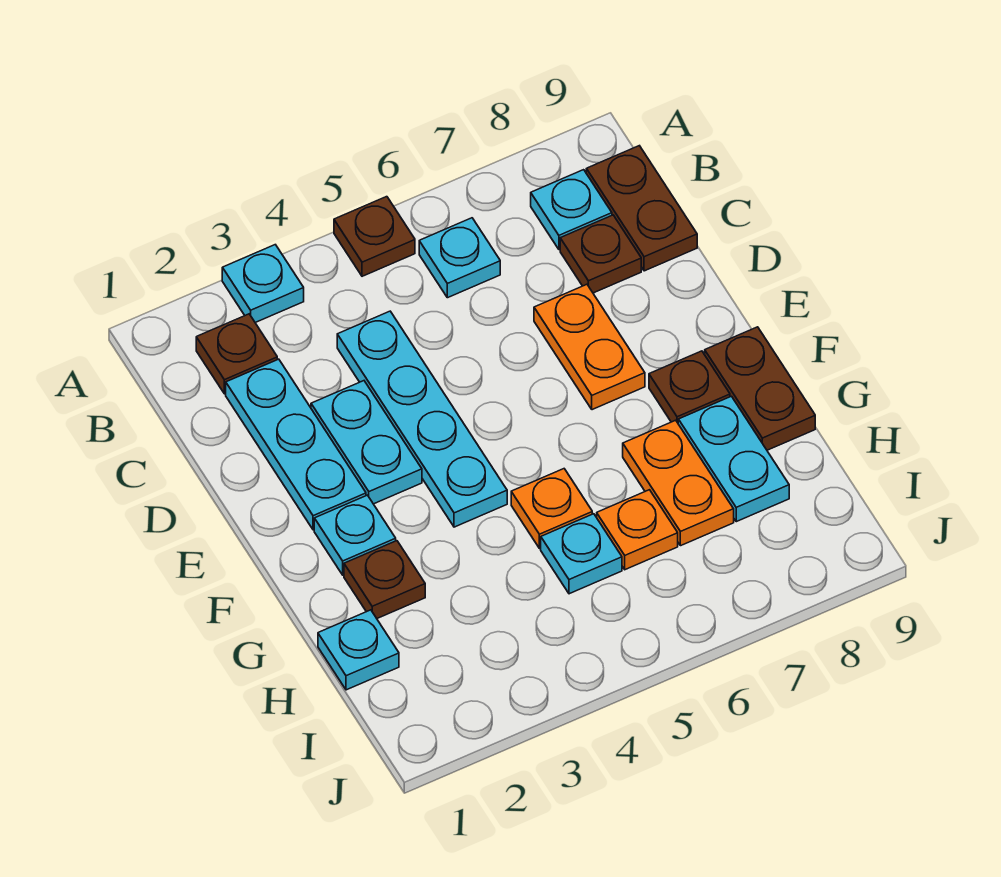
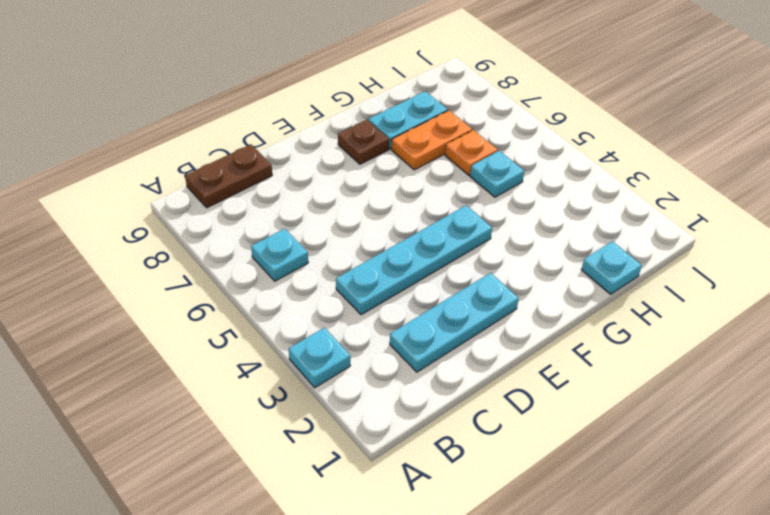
none -> brown plate A5 level 1
none -> brown plate B2 level 1
none -> cyan plate B8 level 1

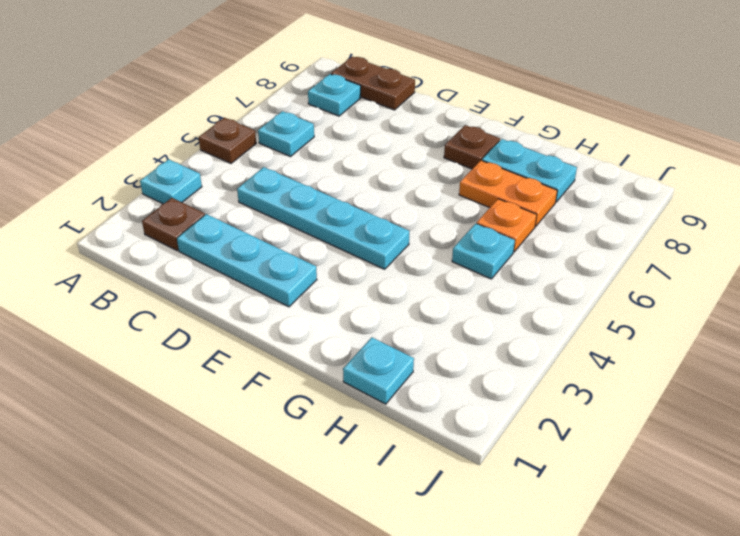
none -> brown plate C8 level 1
none -> cyan plate D3:E3 level 1
none -> orange plate D7:E7 level 1

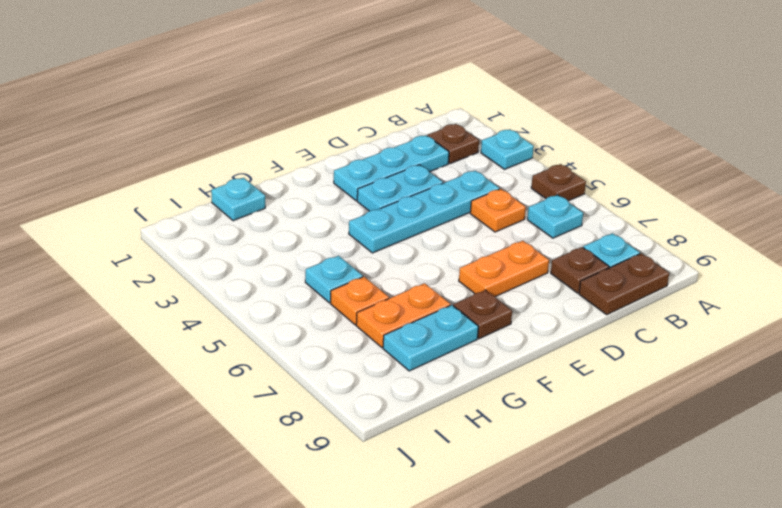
orange plate C5 level 1 -> orange plate G5 level 1
none -> cyan plate F2 level 1
none -> brown plate F9:G9 level 1
none -> brown plate G2 level 1

